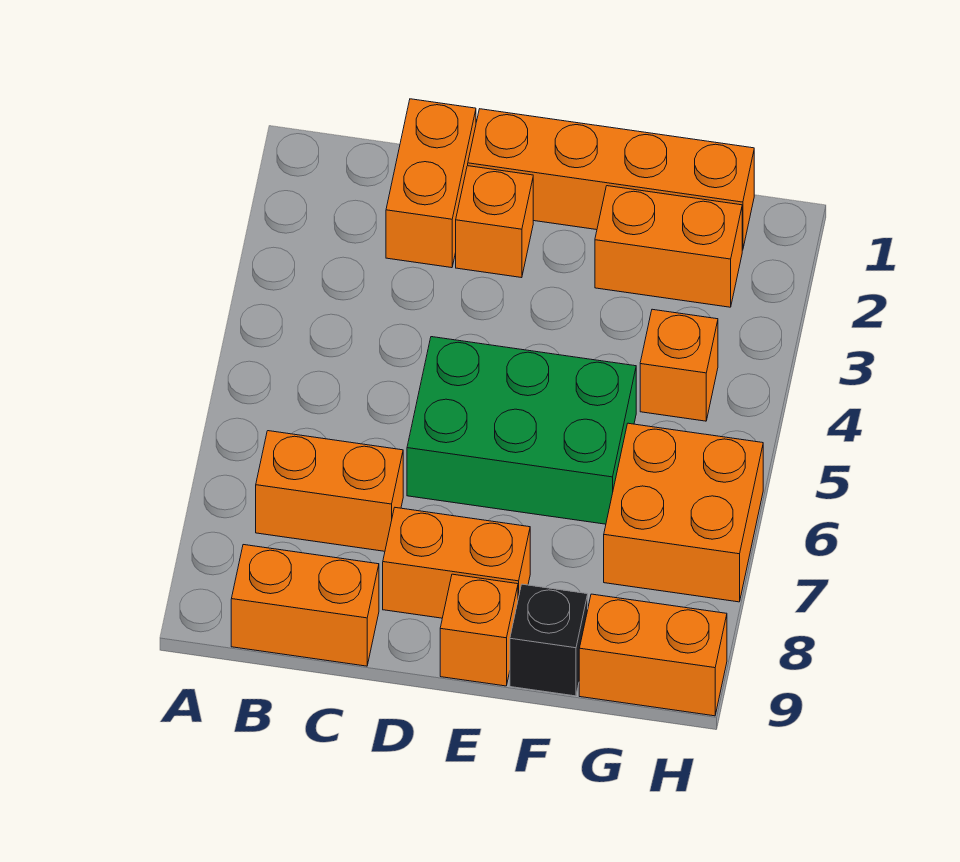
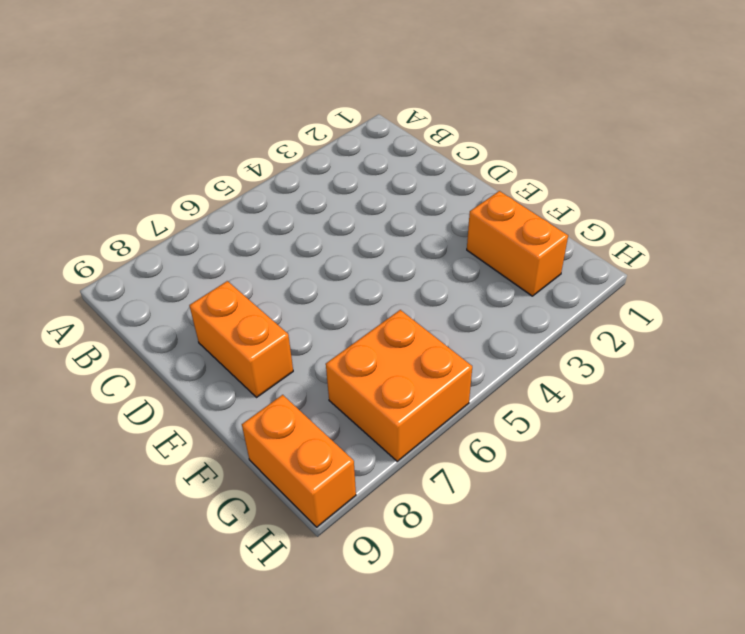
none -> orange brick B7:C7 level 1
none -> orange brick B9:C9 level 1
none -> orange brick C1:C2 level 1

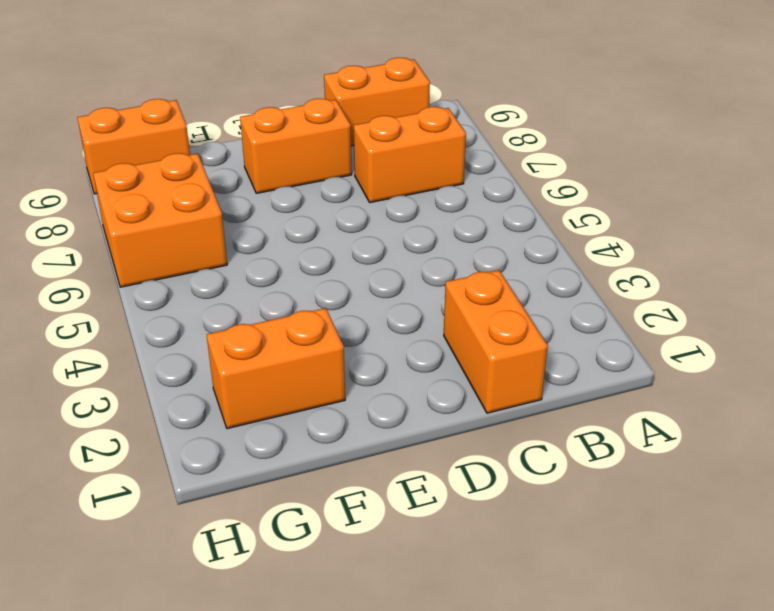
none -> orange brick D1:G1 level 1
none -> orange brick D2 level 1
none -> green brick D5:F6 level 1

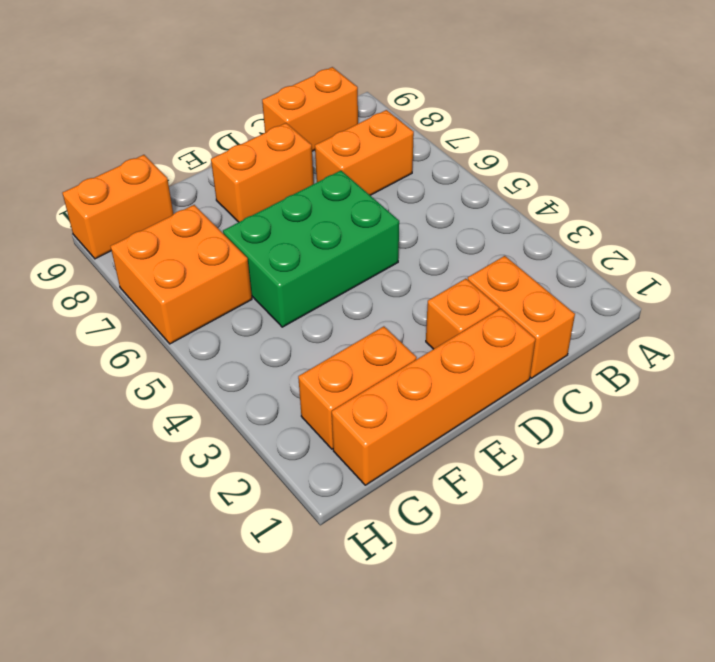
none -> orange brick E9 level 1
none -> black brick F9 level 1
none -> orange brick G4 level 1

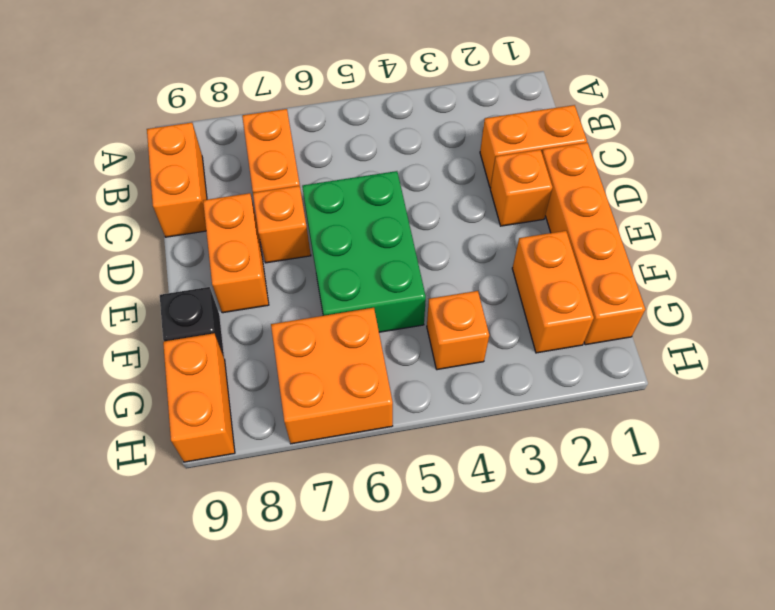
orange brick D7 level 1 -> orange brick E9 level 1

